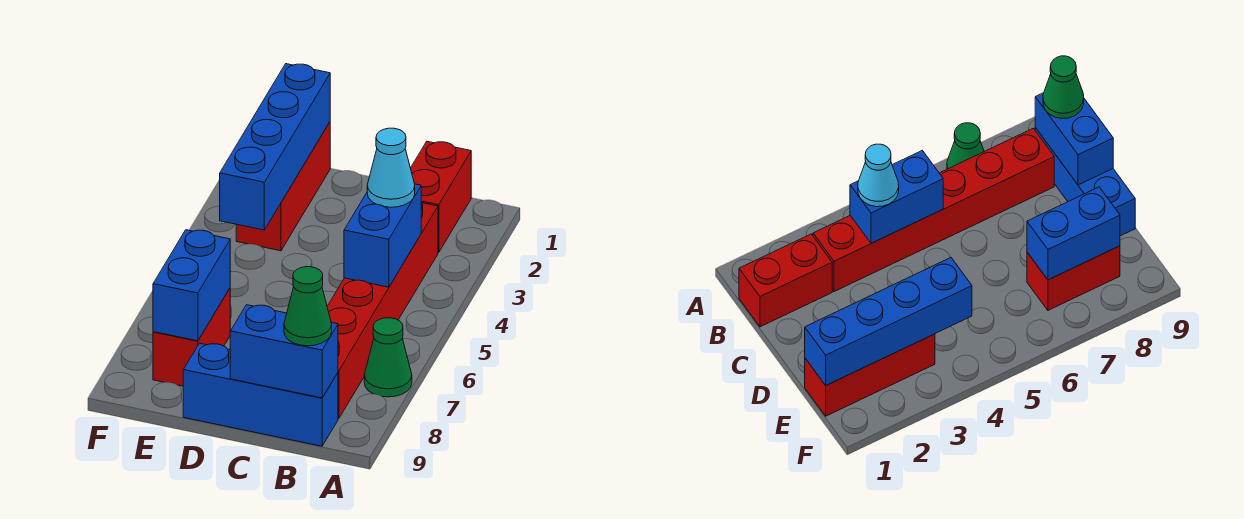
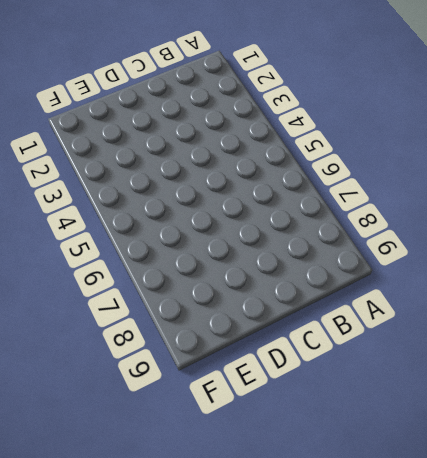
none -> green cone A7 level 1
none -> red brick B1:B2 level 1
none -> red brick B3:B8 level 1

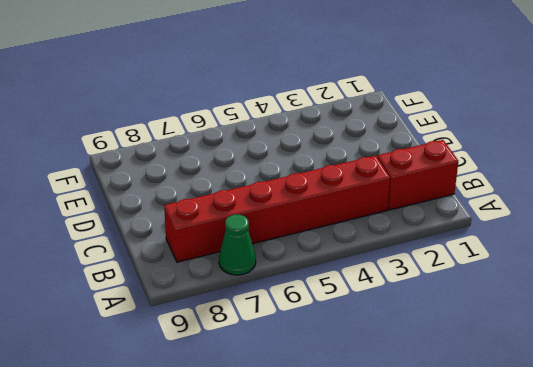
none -> blue brick B9:D9 level 1
none -> red brick E1:E3 level 1
none -> red brick E7:E8 level 1

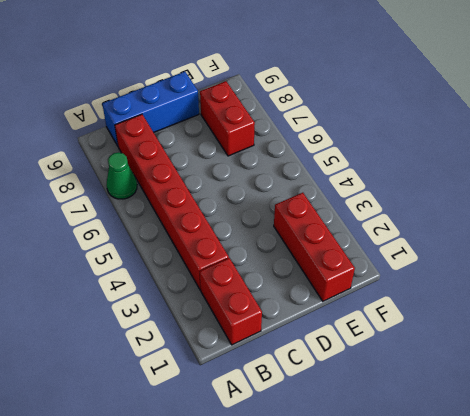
none -> blue brick B4:B5 level 2
none -> blue brick B9:C9 level 2
none -> blue brick E1:E4 level 2

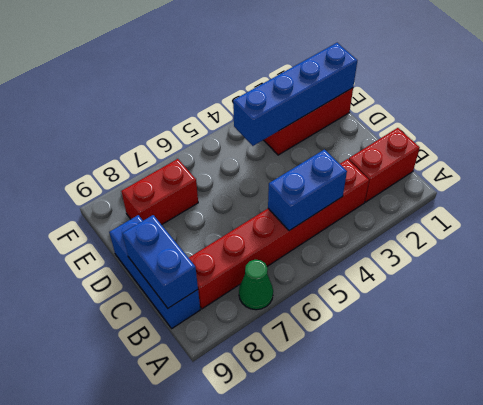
none -> blue brick E7:E8 level 2
none -> cyan cone B4 level 3
none -> green cone B9 level 3

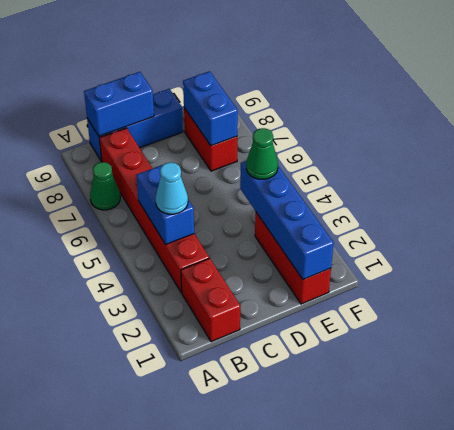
green cone E4 level 3 -> green cone B9 level 3

